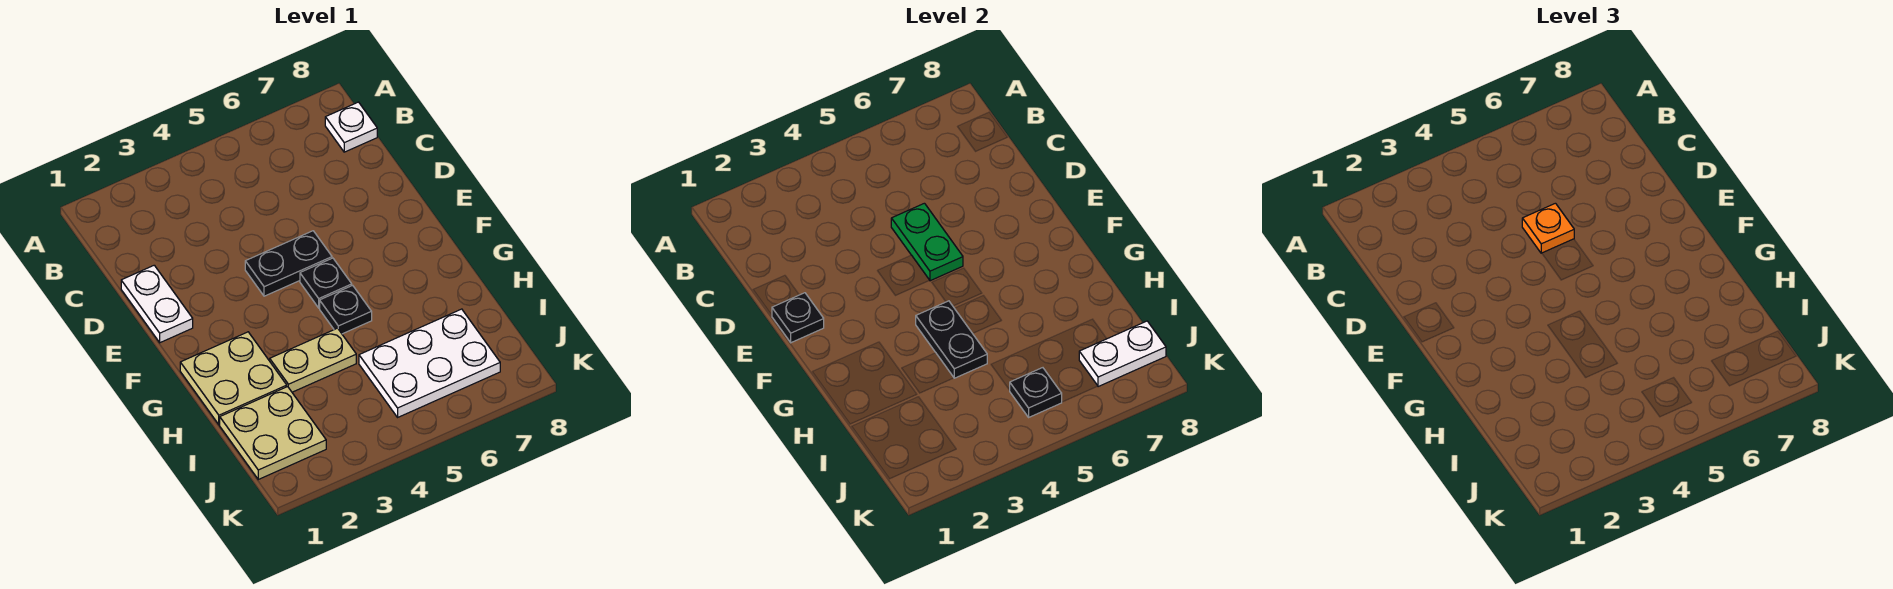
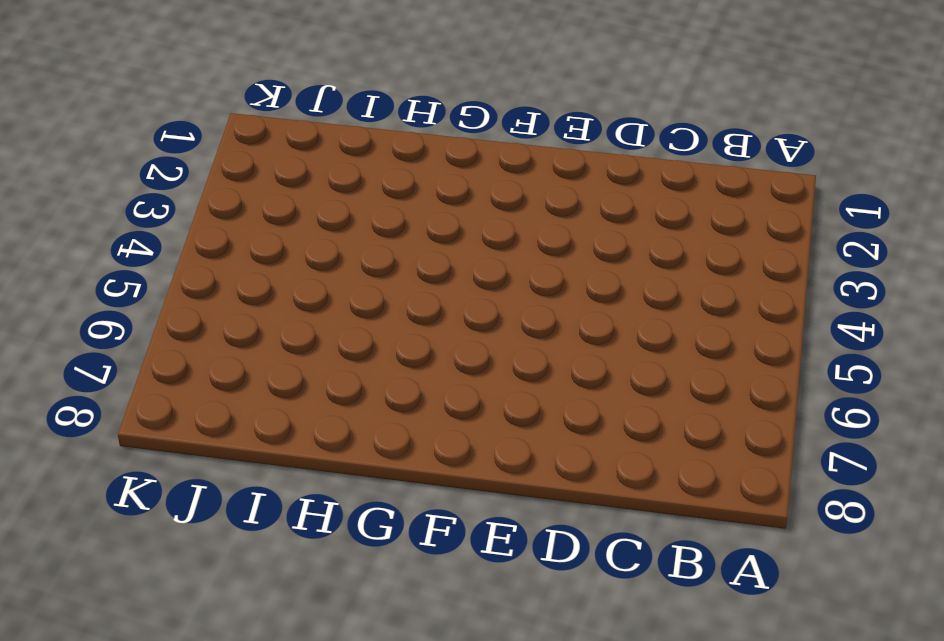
none -> white plate B8 level 1
none -> white plate D1:E1 level 1
none -> black plate E4:E5 level 1

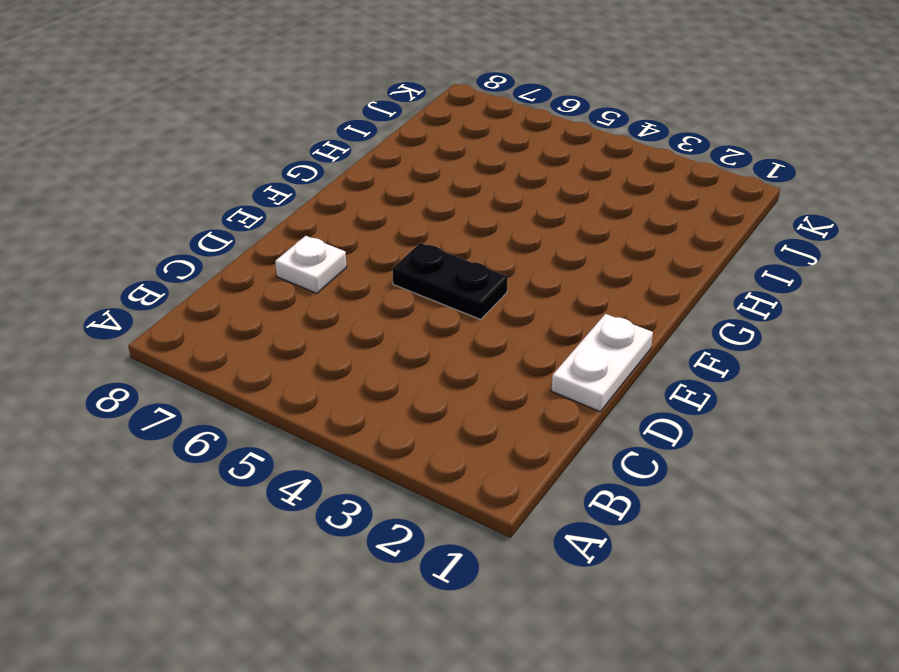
white plate D7 level 1 -> white plate B8 level 1
none -> black plate F5 level 1
none -> tan plate G1:H2 level 1
none -> black plate G5 level 1

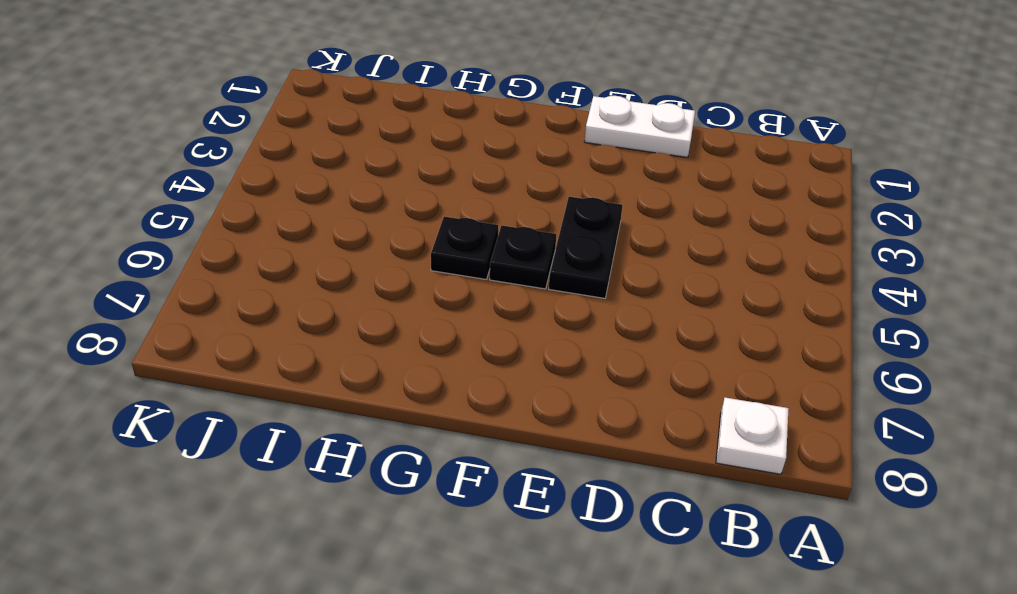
none -> tan plate G1:H2 level 1
none -> tan plate H3:H4 level 1
none -> tan plate I1:J2 level 1

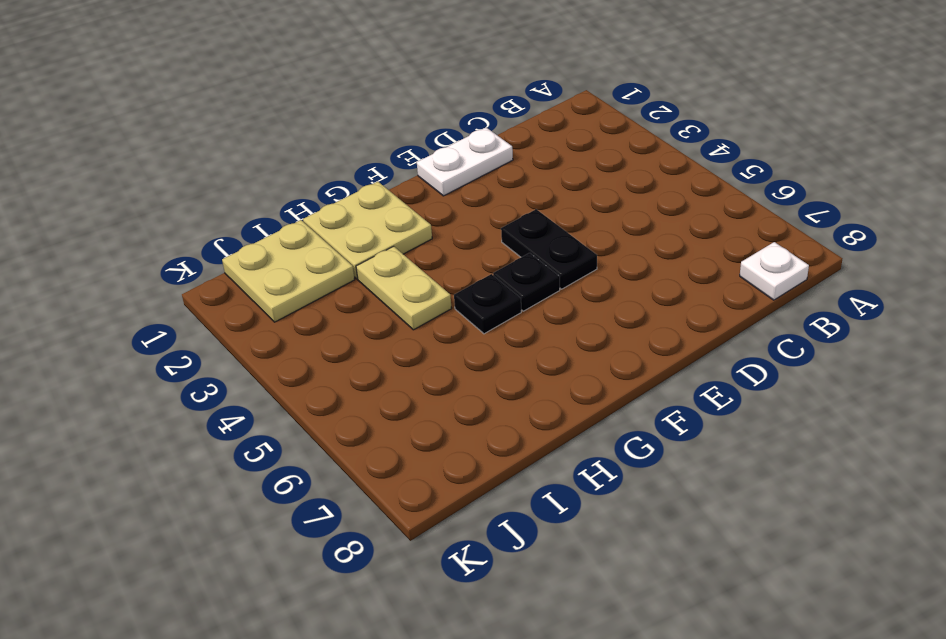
none -> white plate I5:J7 level 1
none -> green plate D5:E5 level 2
none -> black plate E1 level 2

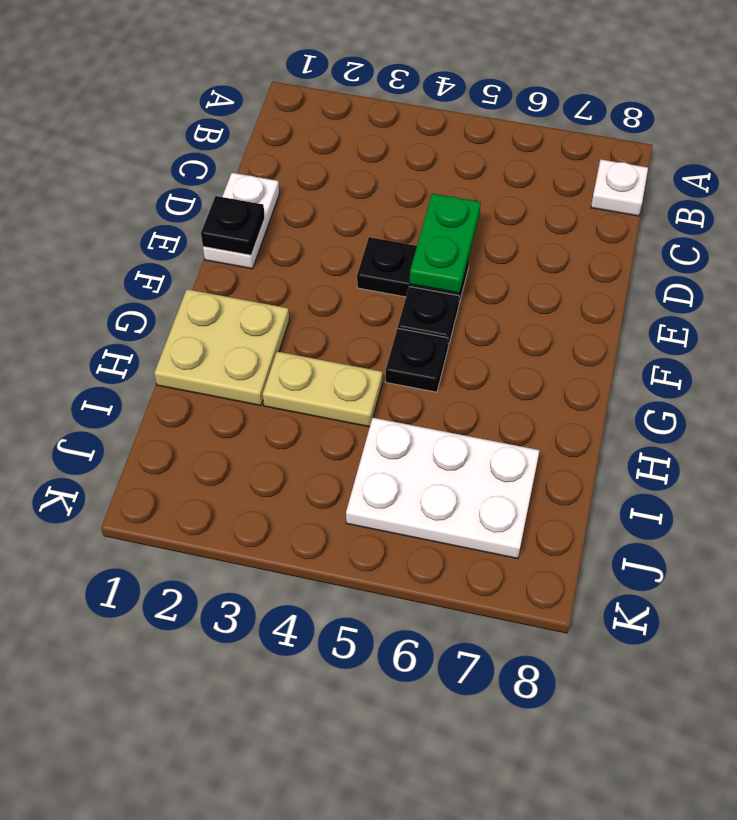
none -> tan plate I1:J2 level 1
none -> black plate G4:H4 level 2
none -> black plate J5 level 2

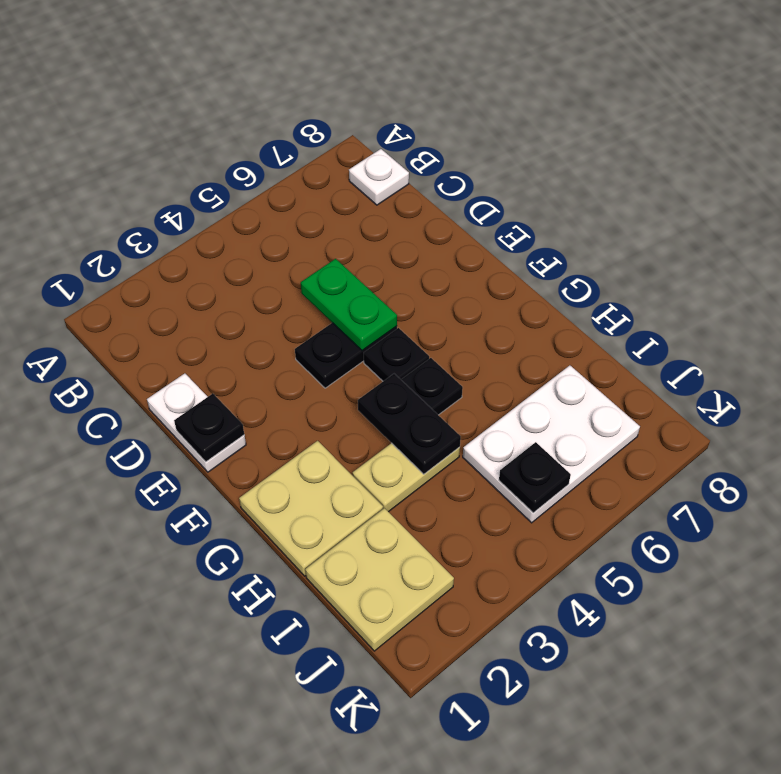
none -> white plate J7:J8 level 2
none -> orange plate D5 level 3

